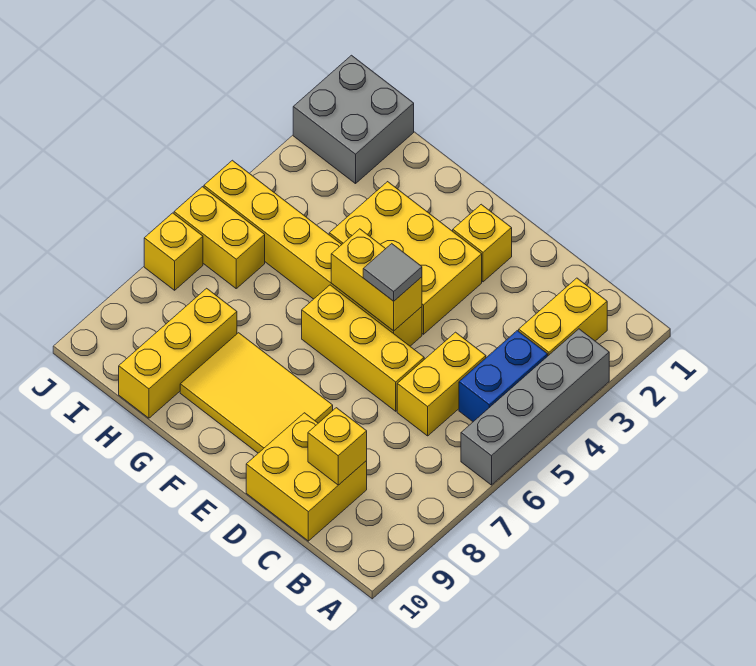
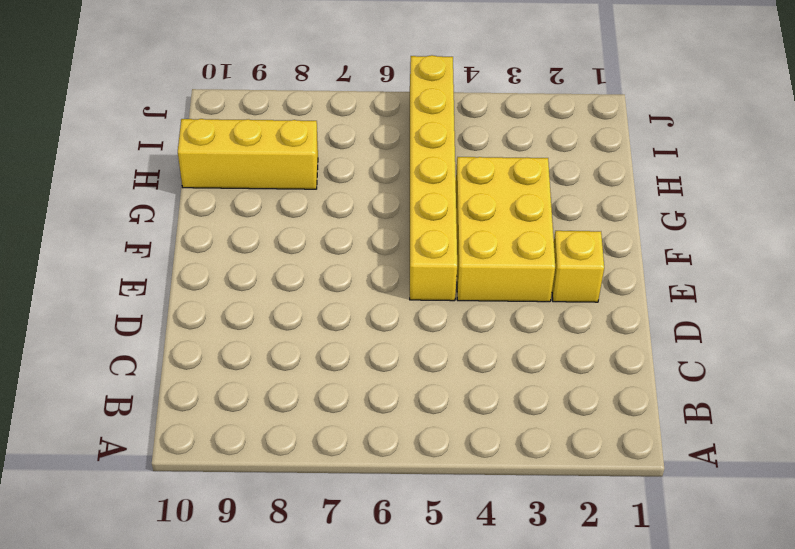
none -> grey brick A3:A6 level 1
none -> yellow brick B2:B3 level 1
none -> blue brick B4:B5 level 1

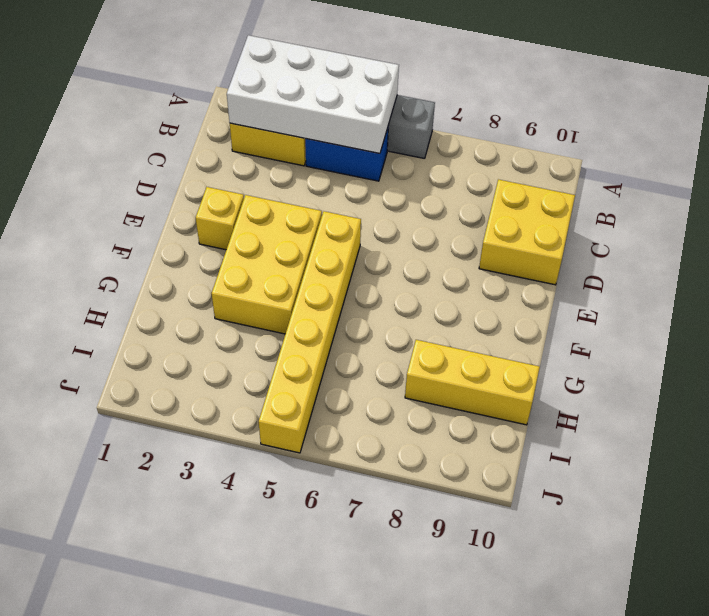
white brick A2:B5 level 2 -> none
none -> yellow brick C5:C6 level 1
none -> yellow brick D6:F6 level 1
none -> yellow tile E8:G9 level 1

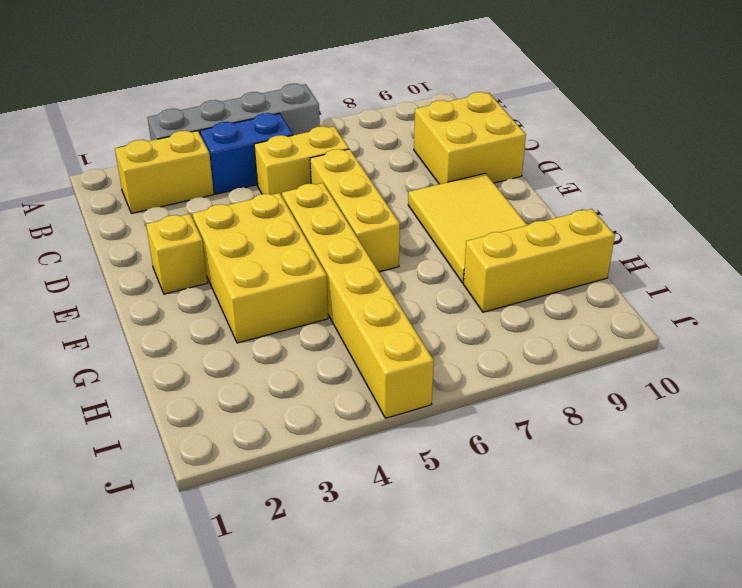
none -> grey brick I1:J2 level 1
none -> yellow brick I6:J6 level 1
none -> yellow brick J7 level 1

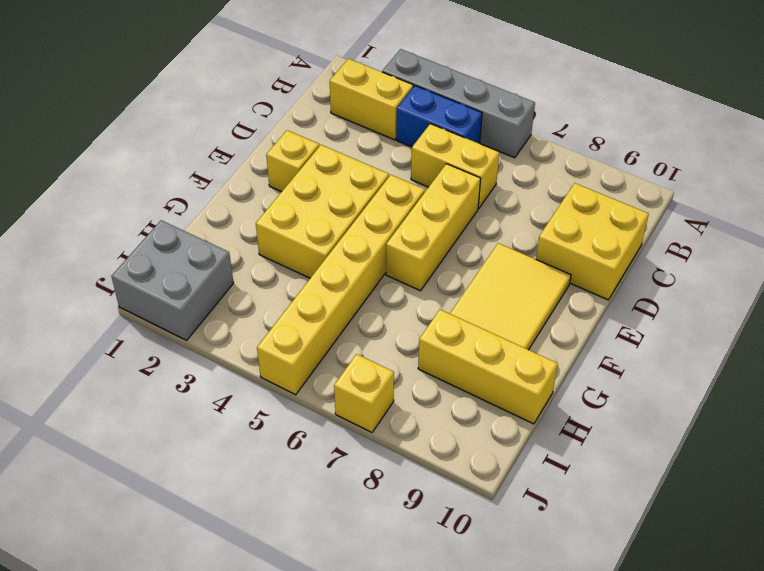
none -> yellow brick I6:J6 level 1
none -> yellow brick C9 level 2
none -> yellow brick E5:F5 level 2

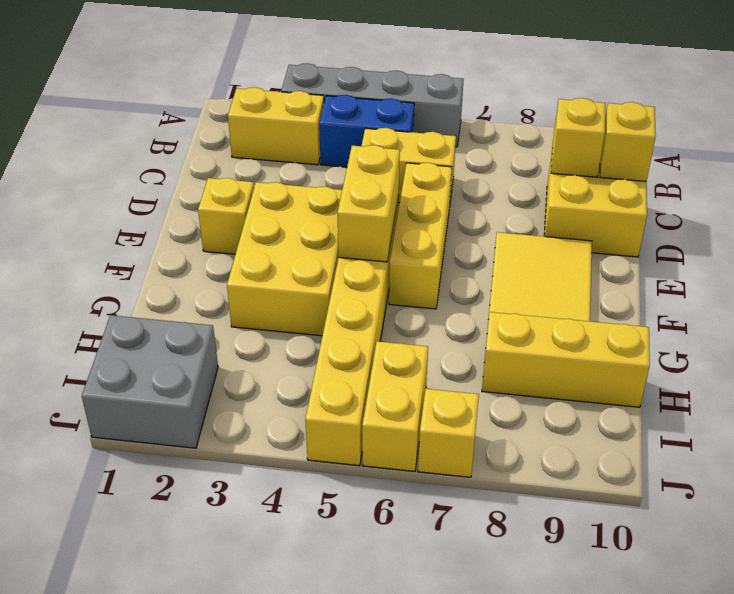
yellow brick C10 level 2 -> none
none -> grey tile E5 level 3

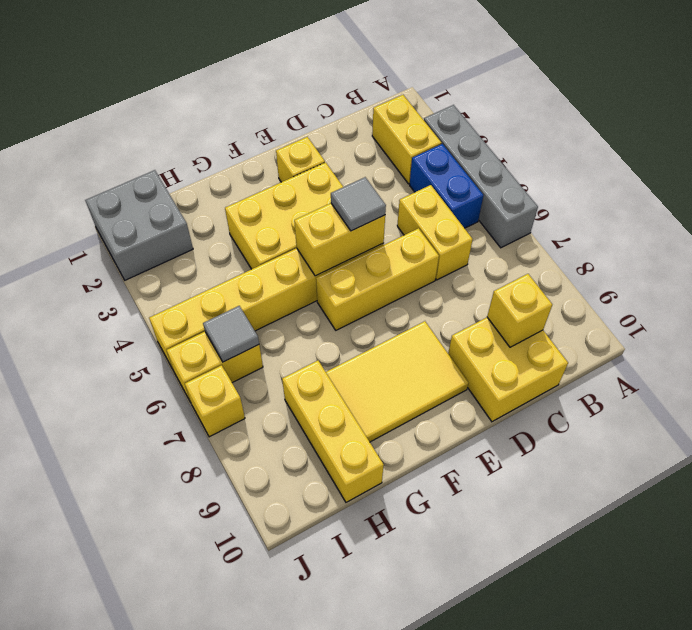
grey tile I6 level 2 -> none

